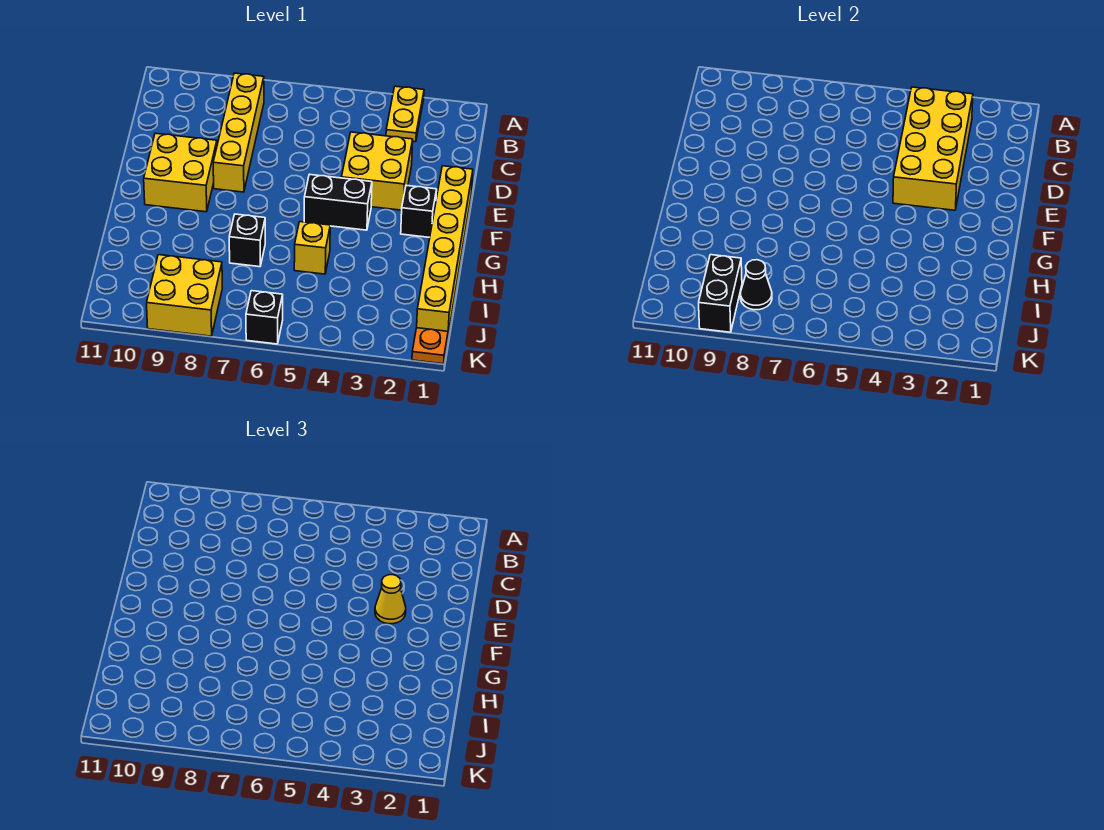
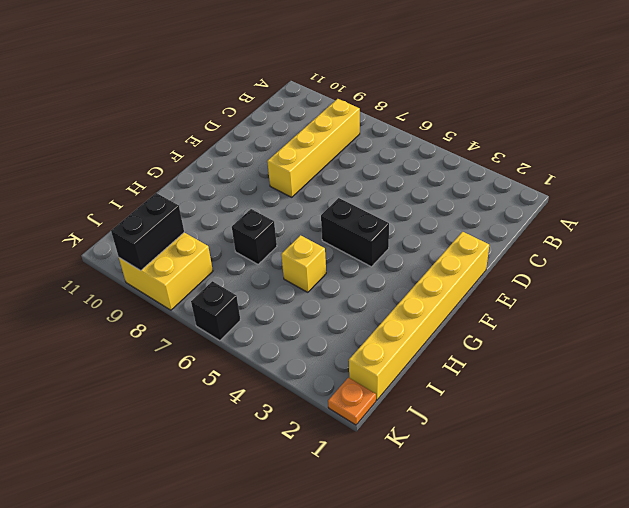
none -> yellow plate A3:B3 level 1
none -> yellow brick D3:E4 level 1
none -> yellow brick E9:F10 level 1

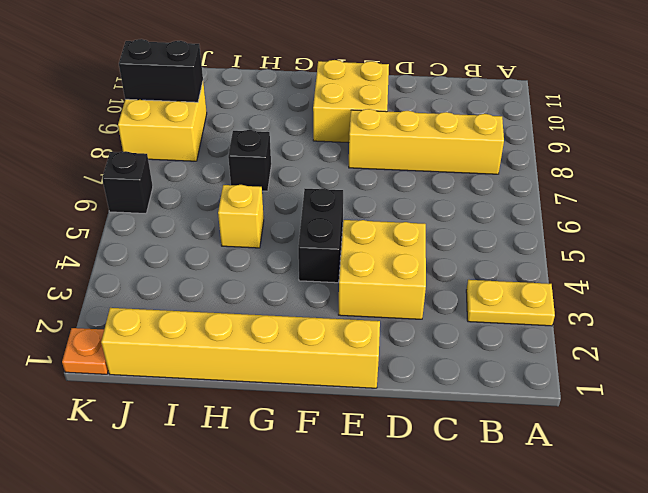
none -> black brick F2 level 1
none -> yellow brick B3:E4 level 2
none -> black cone J8 level 2

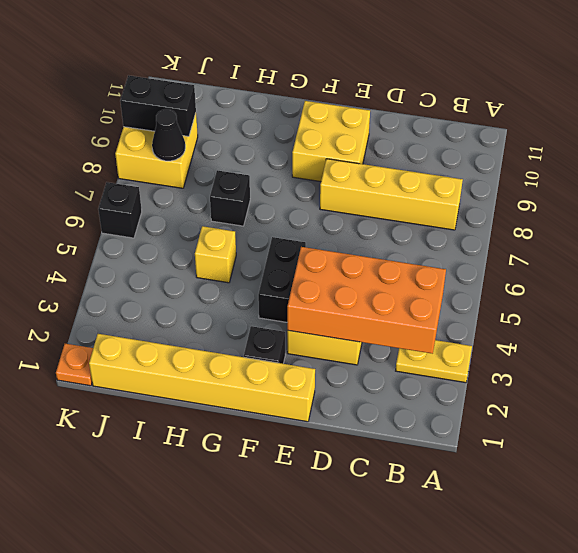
orange brick B3:E4 level 2 -> yellow brick B3:E4 level 2
none -> yellow cone E3 level 3

